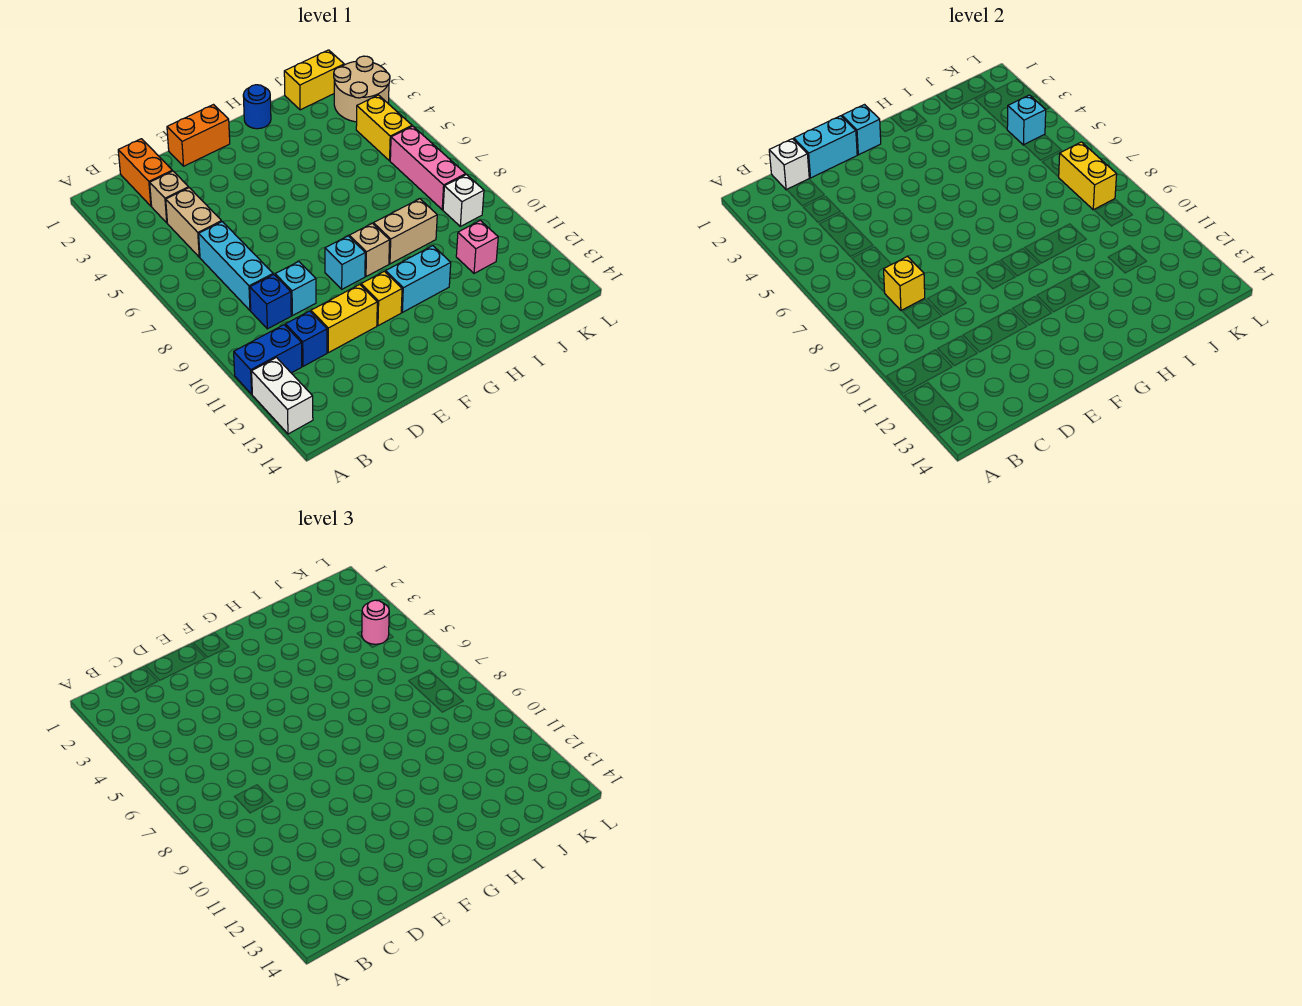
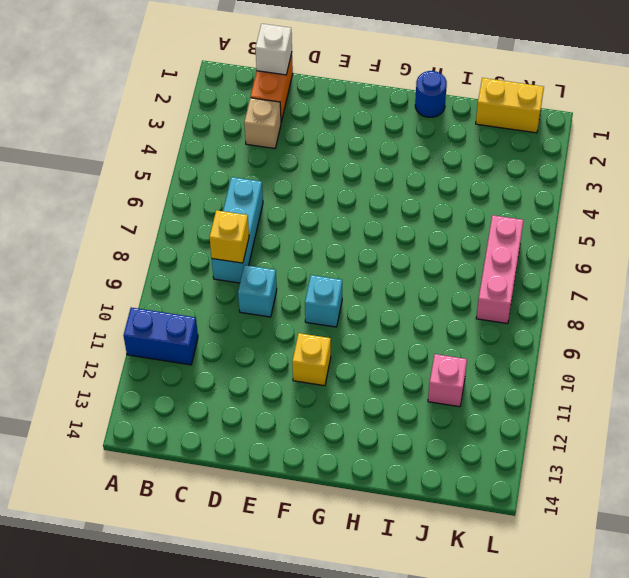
none -> white brick A12:A13 level 1
none -> tan brick C4:C5 level 1
none -> blue brick C9 level 1
none -> blue brick C11 level 1

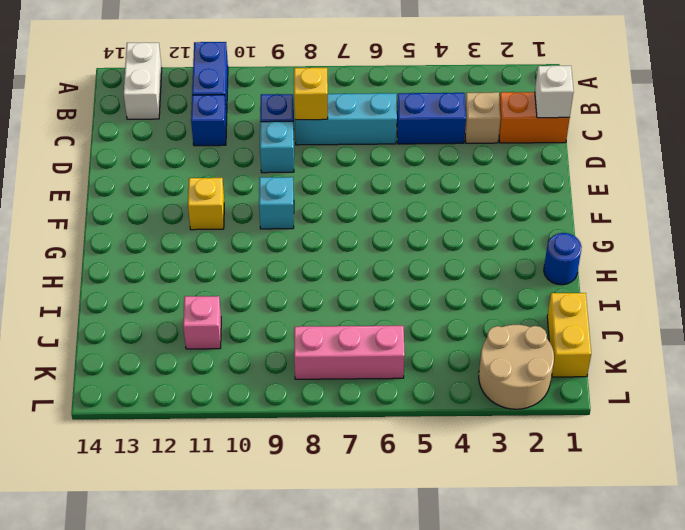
white brick A13:B13 level 1 -> white brick A12:A13 level 1
blue brick C4:C5 level 1 -> tan brick C4:C5 level 1
none -> yellow brick D11:E11 level 1
none -> orange brick E1:F1 level 1
none -> tan brick G9 level 1
none -> cyan brick G11:H11 level 1

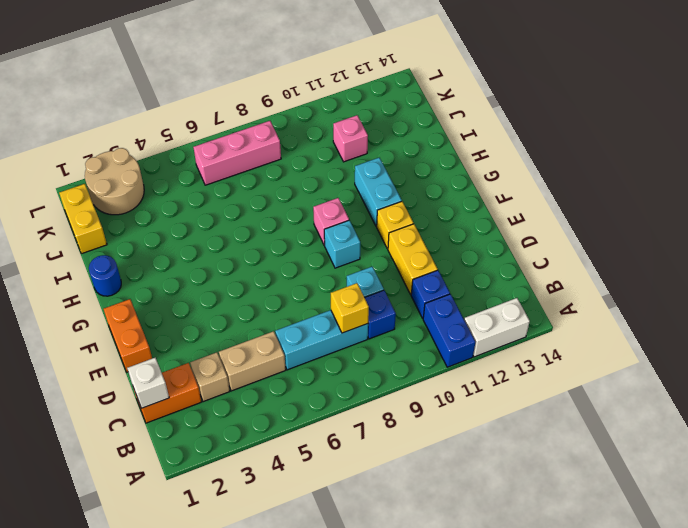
pink brick G9 level 1 -> tan brick G9 level 1
none -> tan brick H9:I9 level 1
none -> yellow brick K4:K5 level 1
none -> white brick K9 level 1
none -> cyan brick D1:E1 level 2

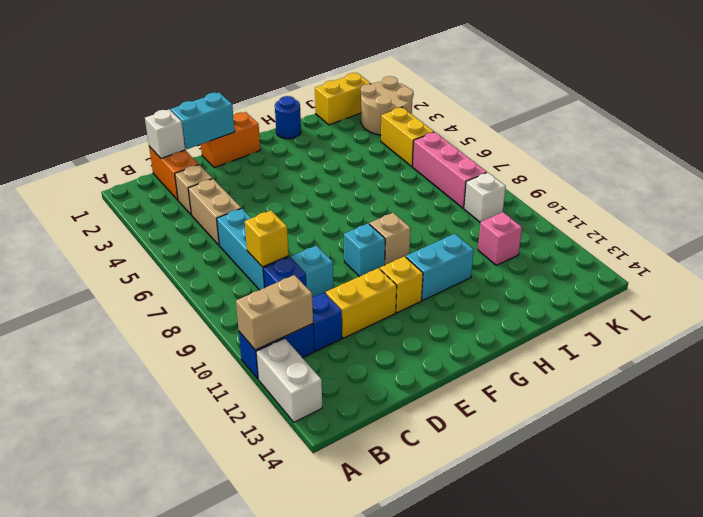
tan brick A11:B11 level 2 -> tan brick H9:I9 level 1
none -> cyan brick F1 level 2
none -> cyan brick K4 level 2
none -> yellow brick K7:K8 level 2
none -> pink round brick K4 level 3

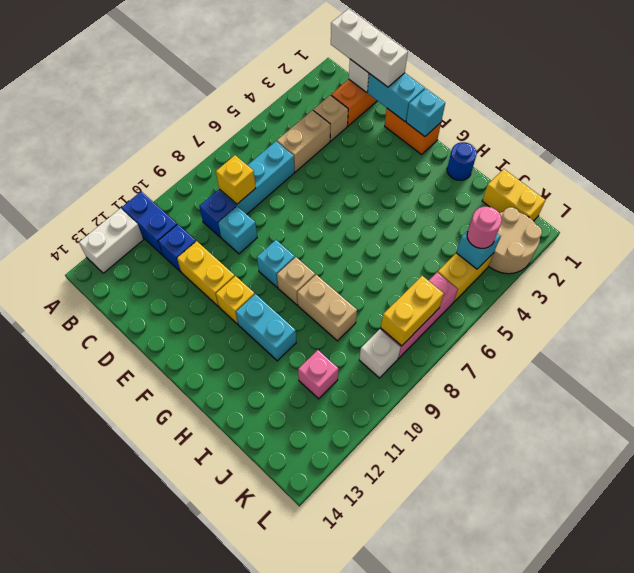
white brick B1:D1 level 3 -> none

